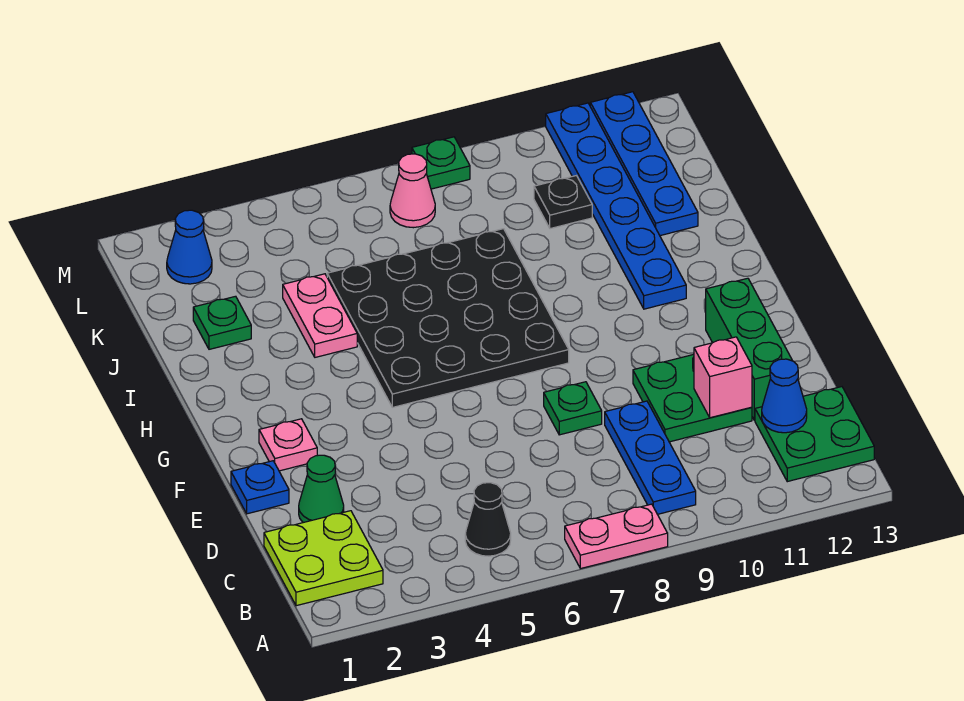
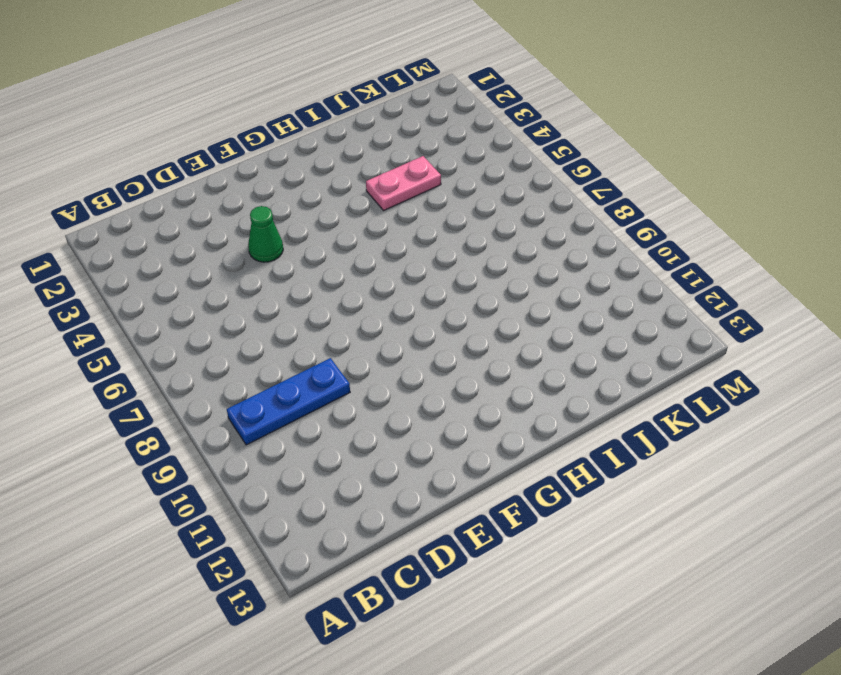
green cone E4 level 1 -> green cone D2 level 1
none -> pink plate A7:A8 level 1
none -> lime plate B1:C2 level 1
none -> black cone B5 level 1

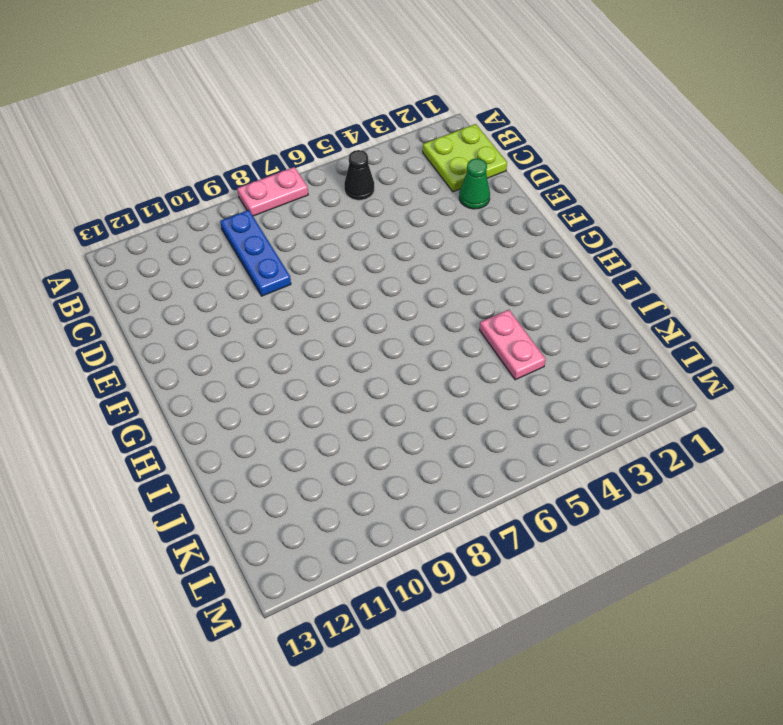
none -> green plate B12:C13 level 1
none -> green plate D10:E11 level 1
none -> green brick D12:F12 level 1

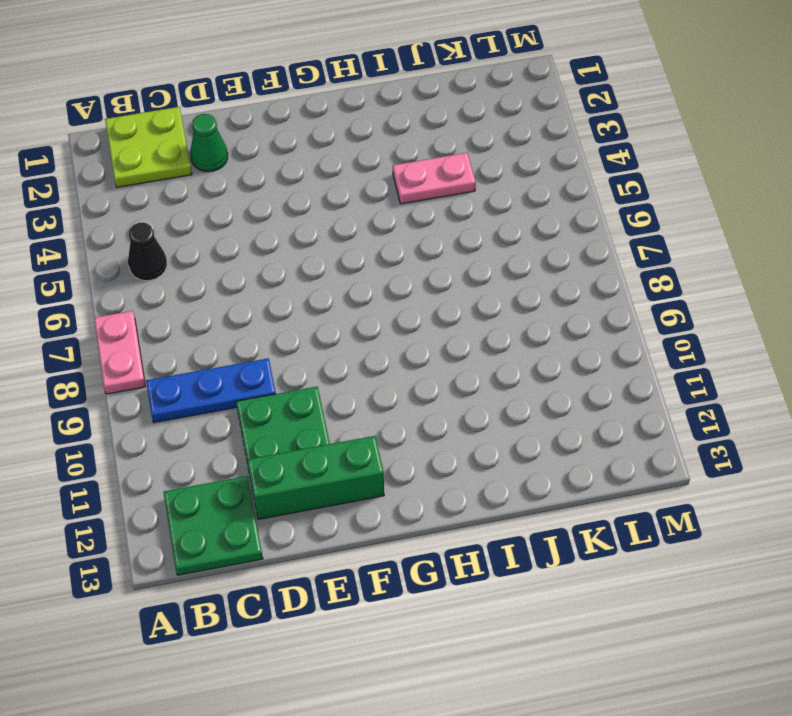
none -> blue plate E1 level 1
none -> green plate E8 level 1
none -> pink plate F2 level 1

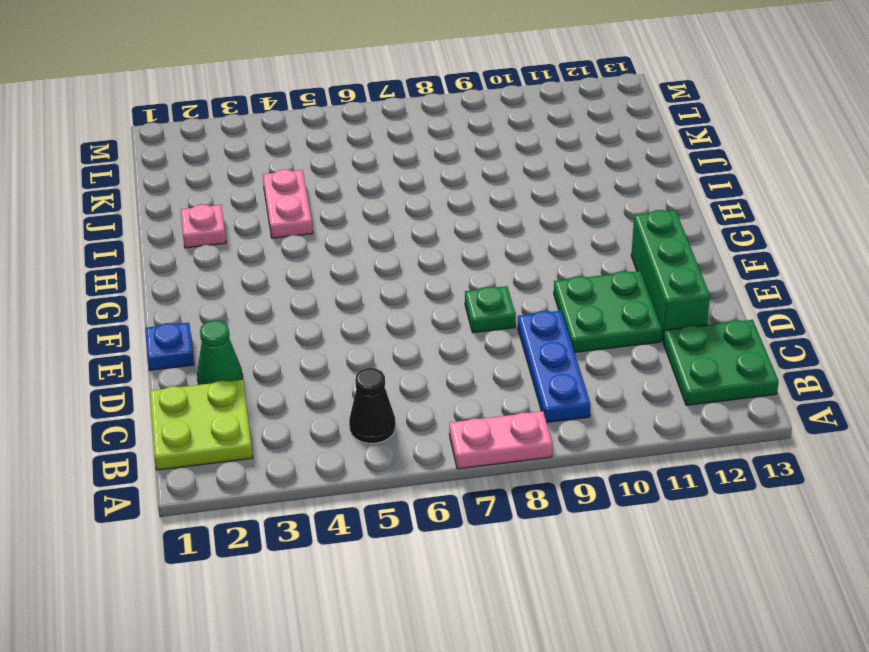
pink plate I2 level 1 -> pink plate F2 level 1
none -> black plate G5:J8 level 1
none -> blue plate H11:M11 level 1
none -> green plate J2 level 1

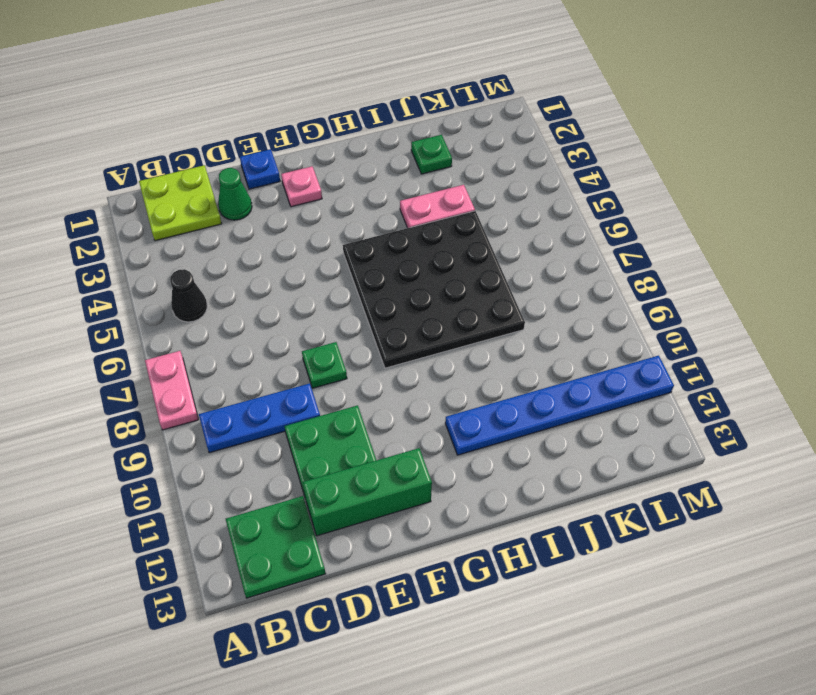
none -> blue plate J12:M12 level 1
none -> black plate K10 level 1
none -> blue cone L2 level 1

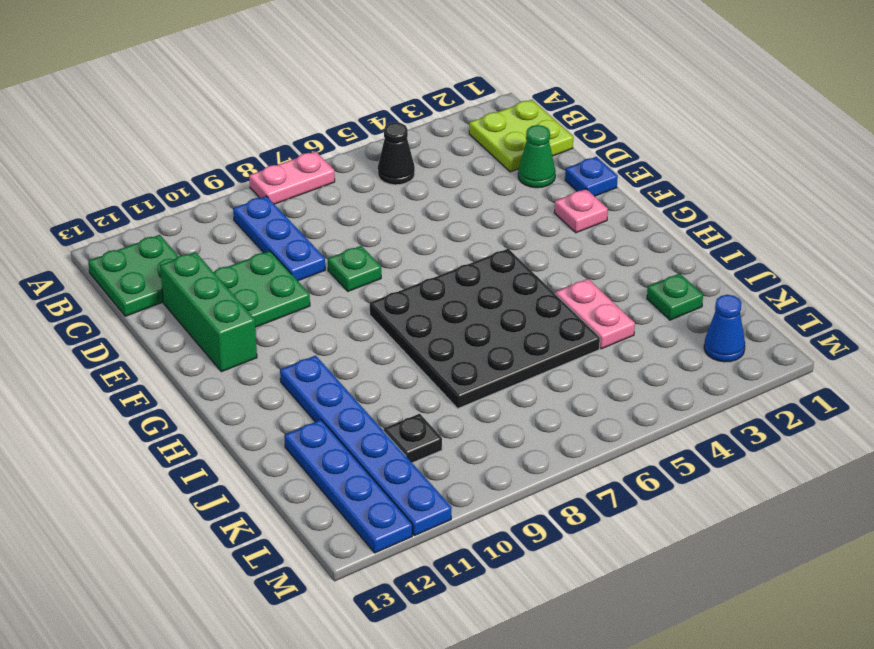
none -> pink cone L7 level 1
none -> green plate M8 level 1
none -> blue cone C12 level 2

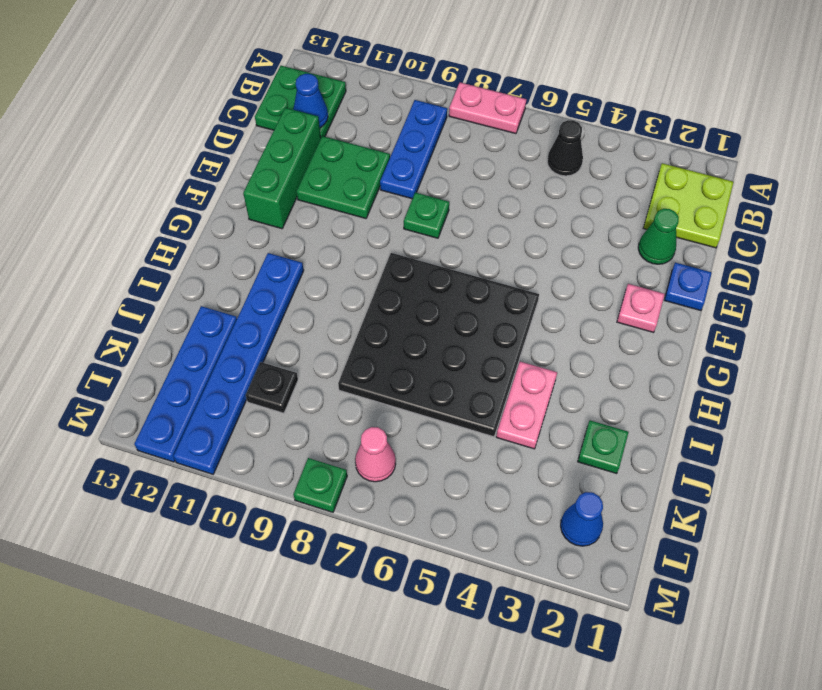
none -> pink brick D11 level 2

